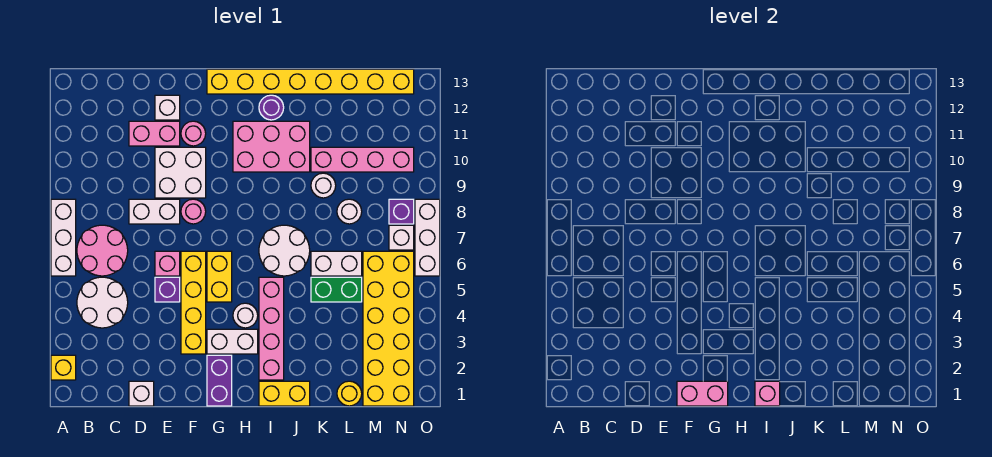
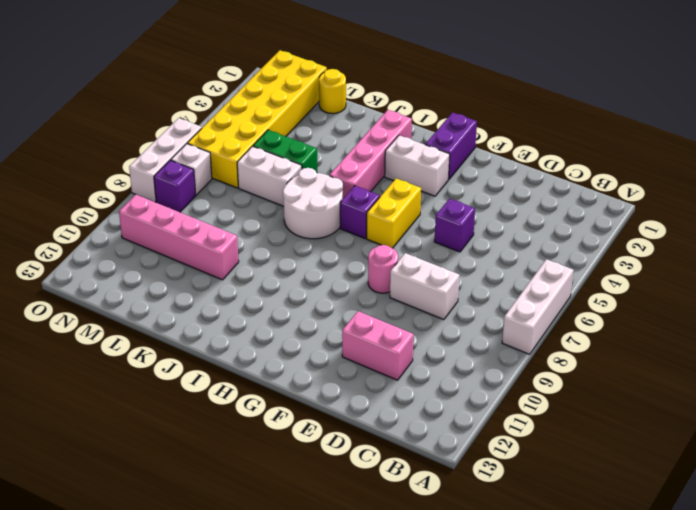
purple brick H6 level 1 -> none
none -> yellow brick A2 level 1
none -> white round brick B4:C5 level 1
none -> pink round brick B6:C7 level 1
none -> white brick D1 level 1

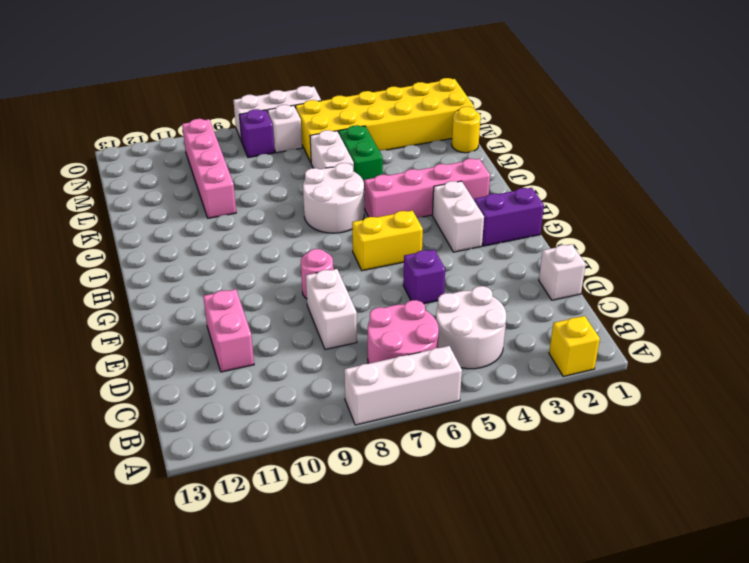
none -> pink brick E6 level 1
none -> white brick E9:F10 level 1
none -> white brick E12 level 1
none -> yellow brick F3:F6 level 1

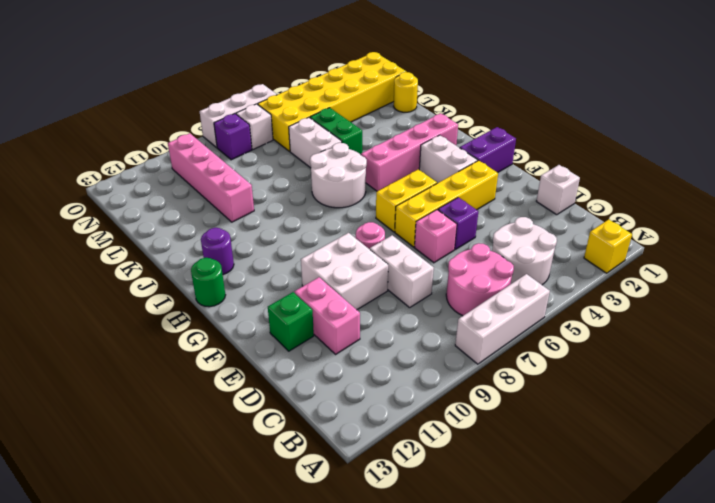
green brick E12 level 1 -> white brick E12 level 1
green round brick H13 level 1 -> yellow brick G13:N13 level 1
none -> pink round brick F11 level 1
none -> white round brick H4 level 1
none -> pink brick H10:J11 level 1
none -> yellow brick I1:J1 level 1

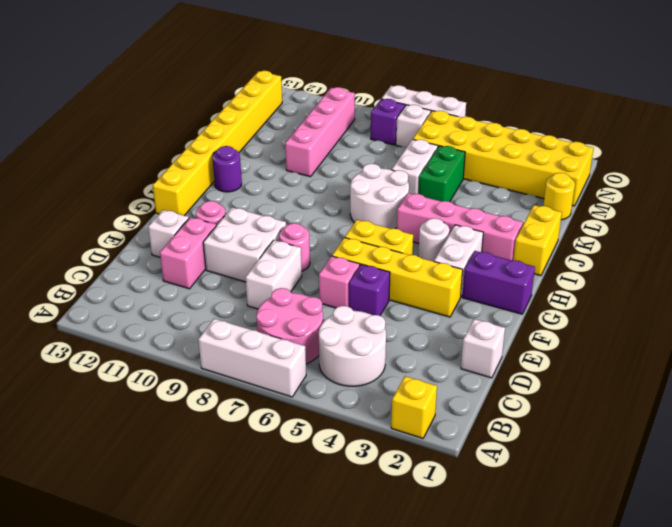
none -> pink brick H10:J11 level 1
none -> white round brick K9 level 1
none -> white round brick L8 level 1
none -> pink brick F1:G1 level 2

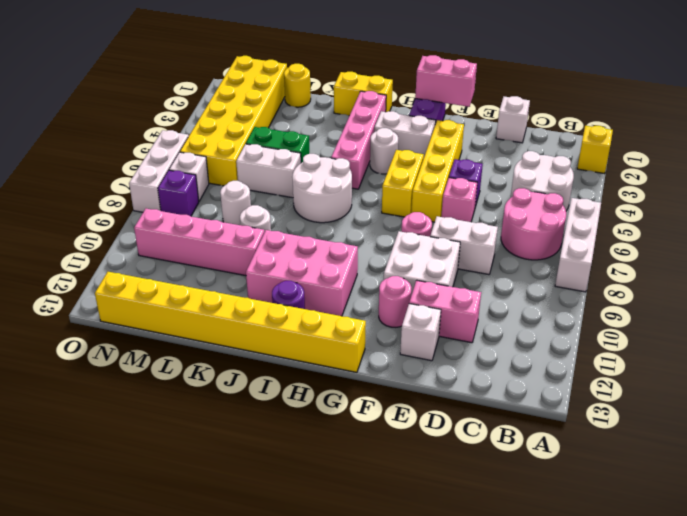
none -> pink brick I1 level 2

